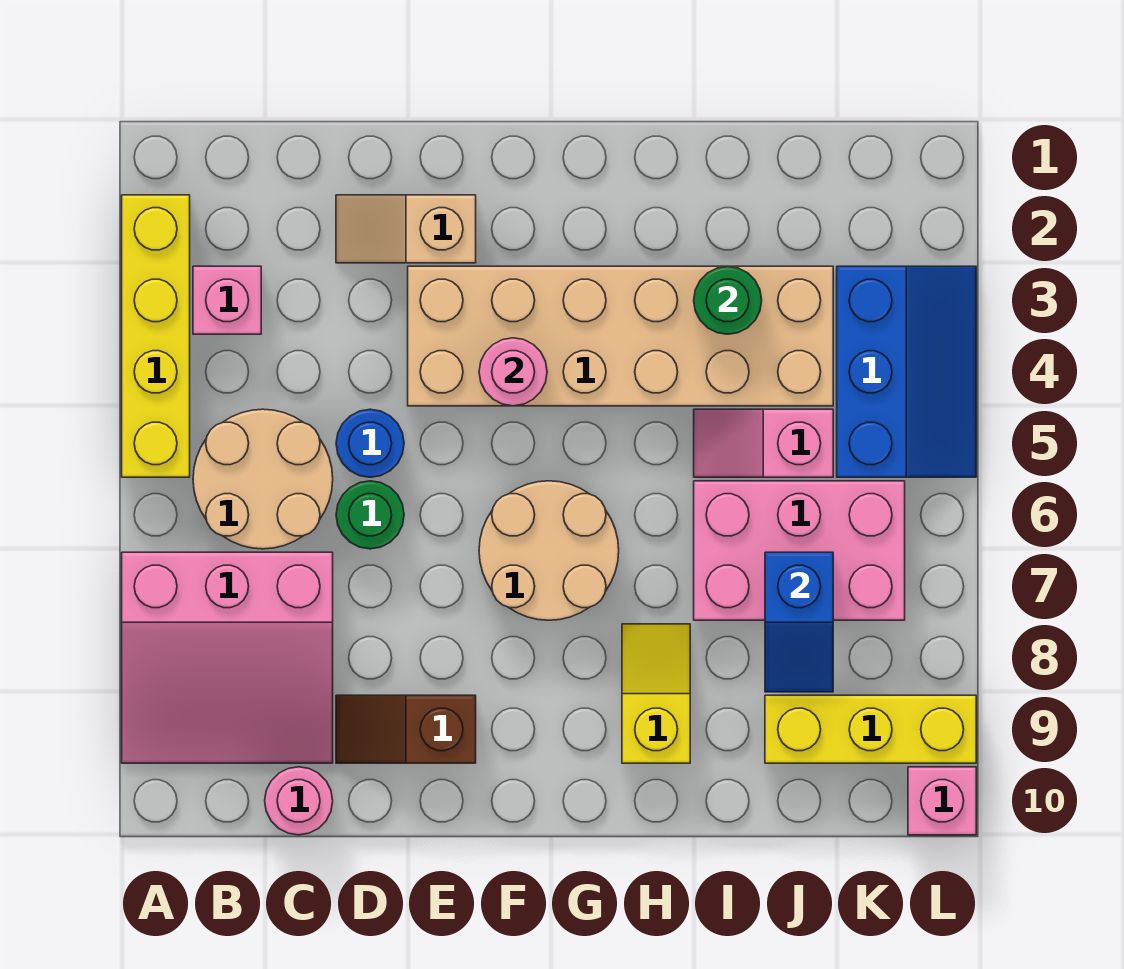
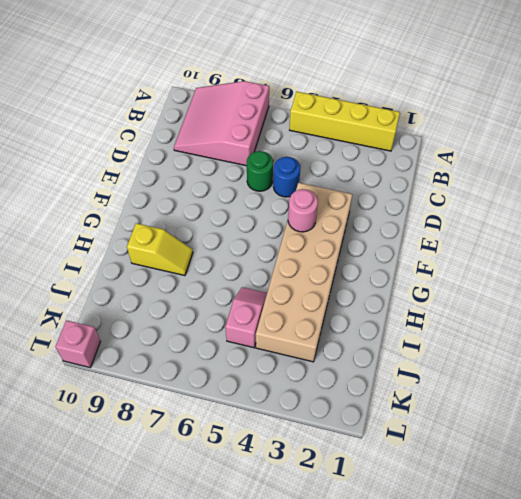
none -> pink brick B3 level 1
none -> tan round brick B5:C6 level 1
none -> pink round brick C10 level 1

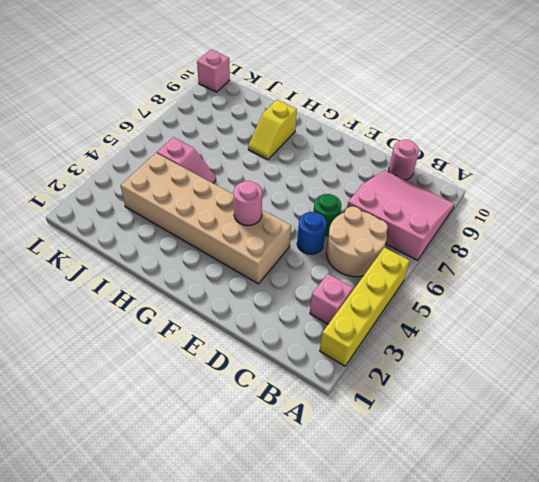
none -> tan slope D2:E2 level 1 top E
none -> brown slope D9:E9 level 1 top E
none -> tan round brick F6:G7 level 1

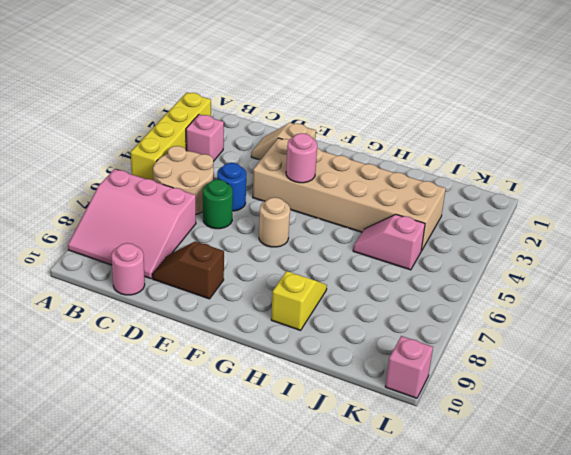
tan round brick F6 level 1 -> tan round brick F6:G7 level 1
none -> pink brick I6:K7 level 1
none -> yellow brick J9:L9 level 1
none -> blue slope K3:L5 level 1 top K

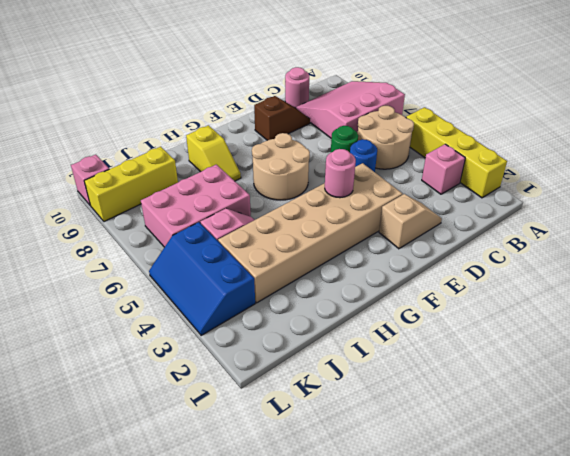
none -> green round brick I3 level 2
none -> blue slope J7:J8 level 2 top 7

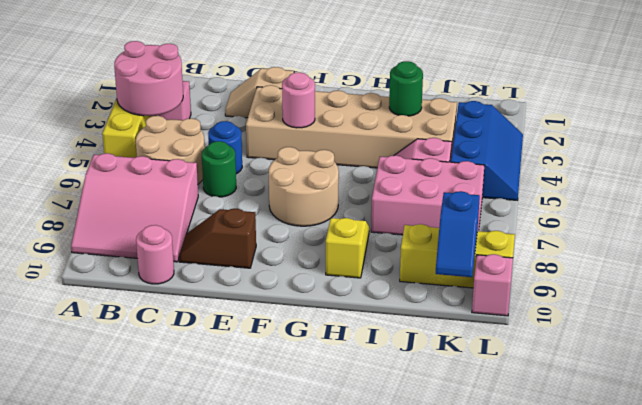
pink round brick A3:B4 level 2 -> none
blue slope K9:K10 level 2 top 9 -> blue slope J7:J8 level 2 top 7

